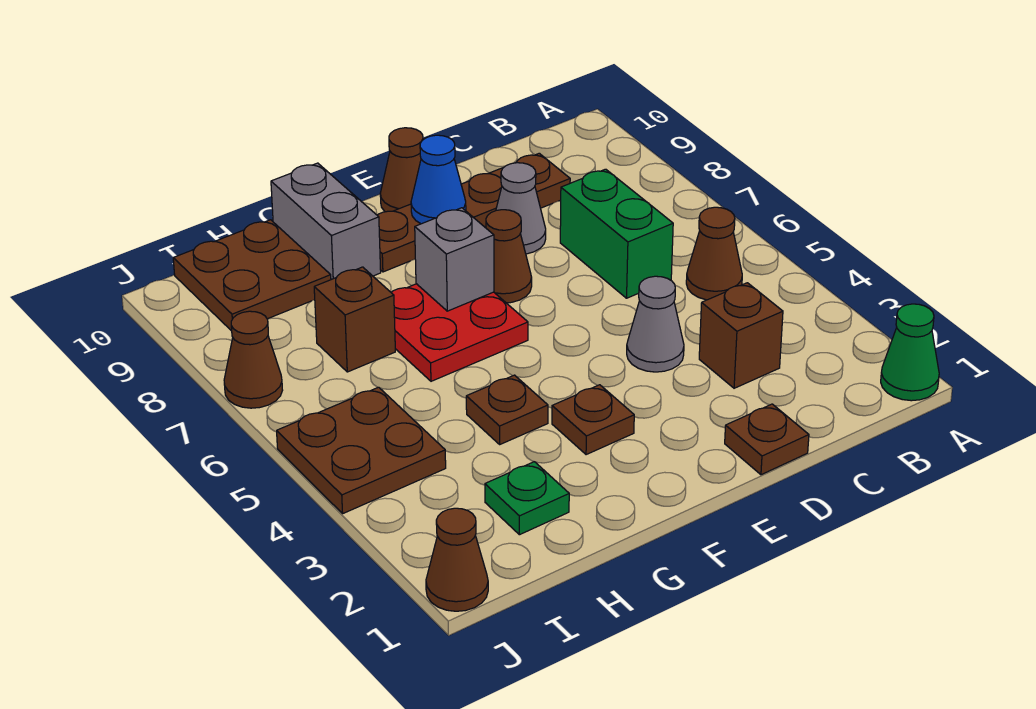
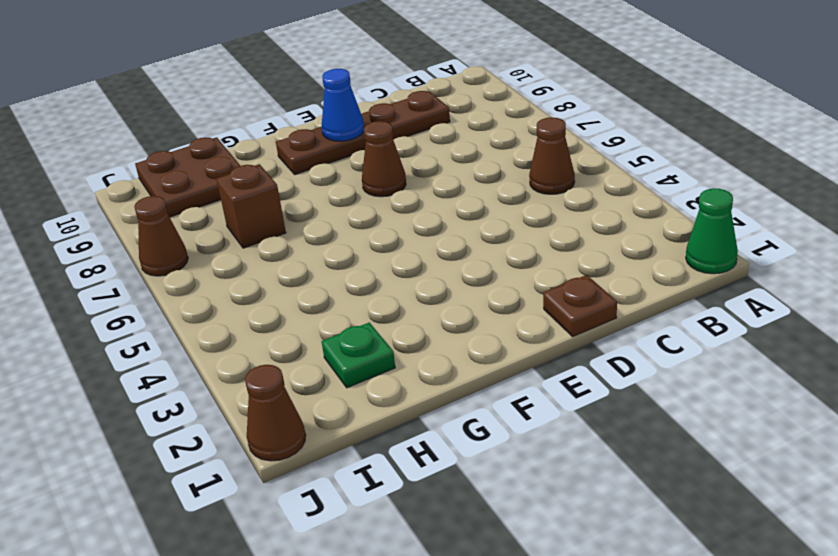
none -> brown brick C3 level 1
none -> green brick C6:C7 level 1
none -> grey cone D4 level 1

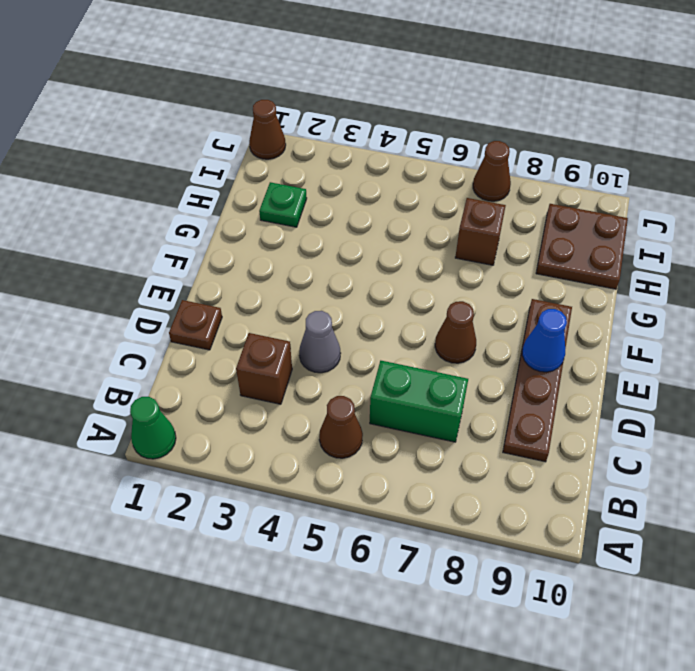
none -> grey cone D8 level 1
none -> brown cone E10 level 1
none -> brown plate F3 level 1

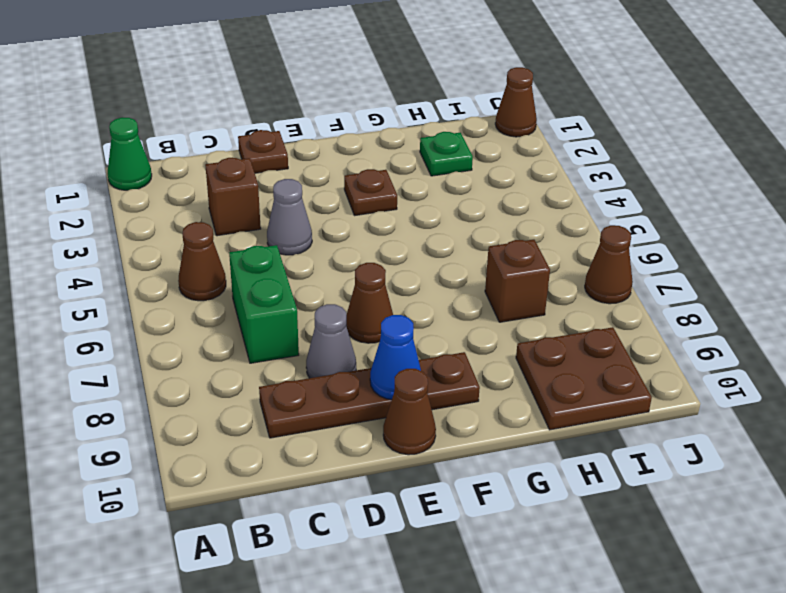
none -> red plate F6:G7 level 1
none -> brown plate G4 level 1
none -> grey brick G9:G10 level 1

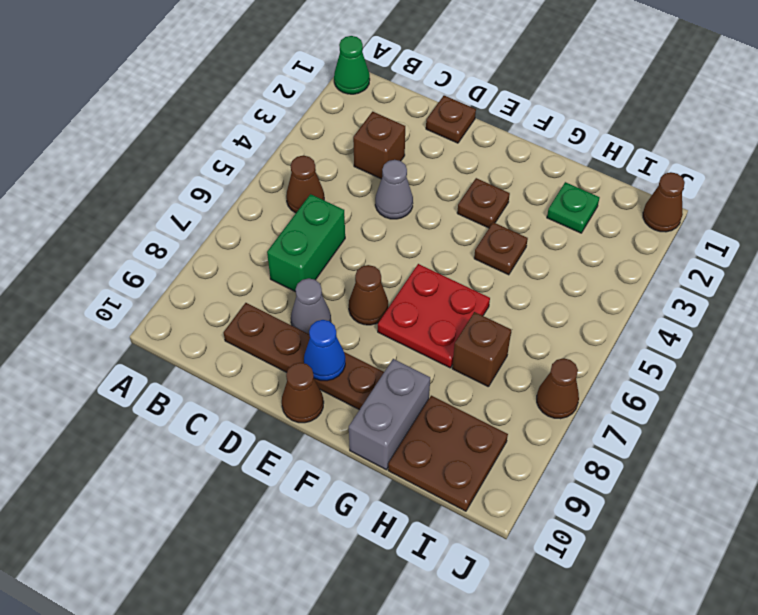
none -> brown plate I4:J5 level 1
none -> grey brick F7 level 2

